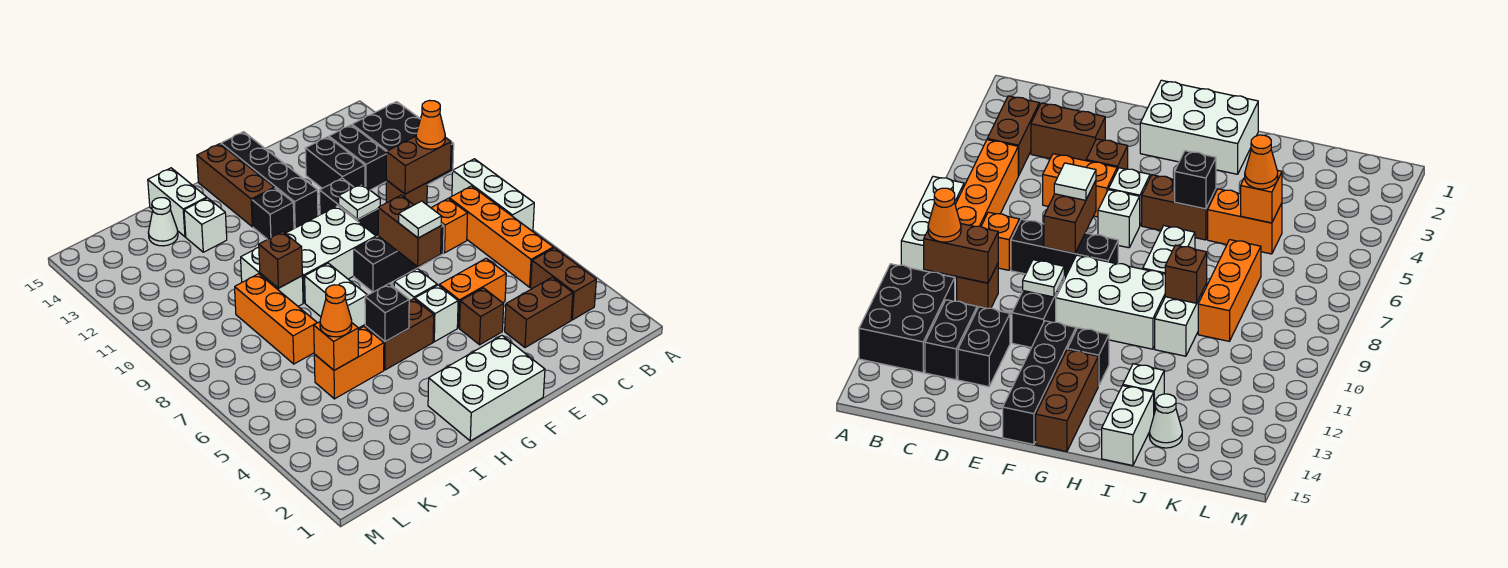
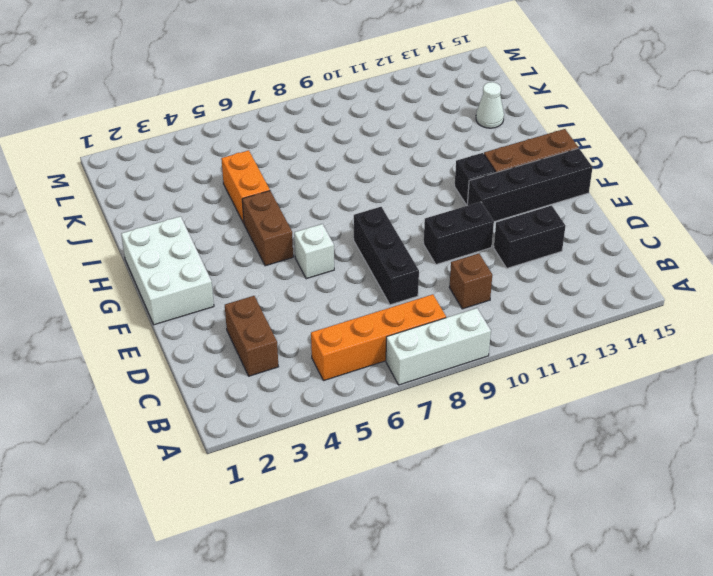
none -> black brick A11:B13 level 1
none -> brown brick B3:B4 level 1
none -> orange brick C8 level 1
none -> black brick C12:C13 level 1

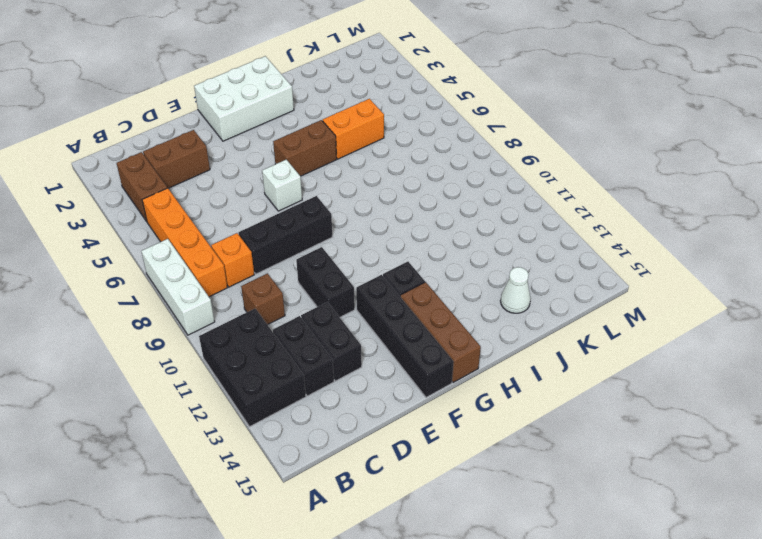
none -> orange brick D5:E5 level 1
none -> brown brick E4 level 1
none -> white brick F5 level 1
none -> white brick F9:H10 level 1

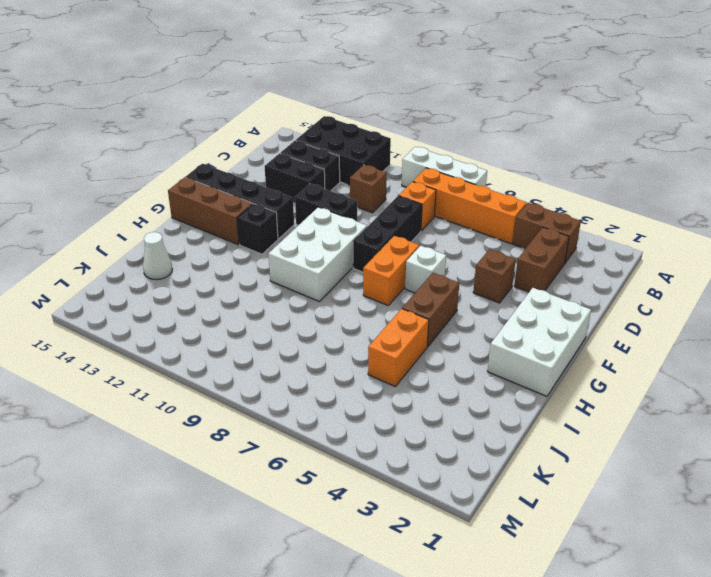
orange brick F7:G7 level 1 -> orange brick D5:E5 level 1
none -> white brick F5 level 1
none -> white brick H7:H8 level 1
none -> white brick I9:I10 level 1
none -> white brick I13 level 1

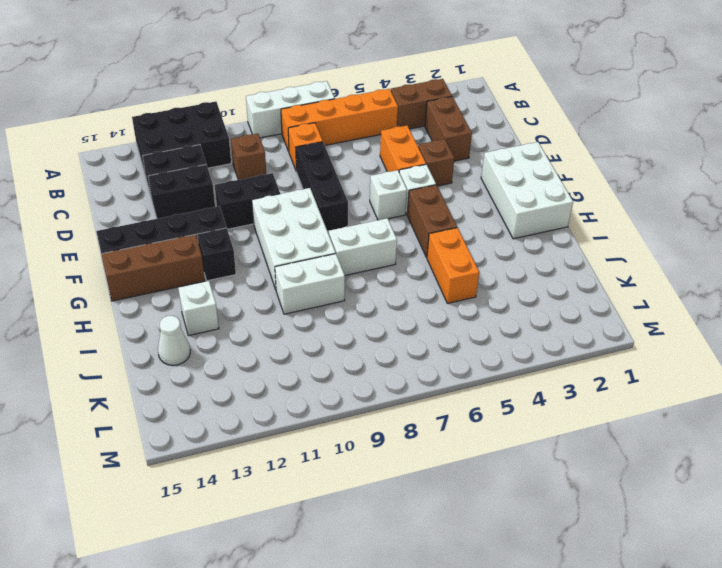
none -> white brick I14:I15 level 1
none -> orange brick J7:J9 level 1
none -> brown brick B10:C10 level 2
none -> brown brick E7:E8 level 2

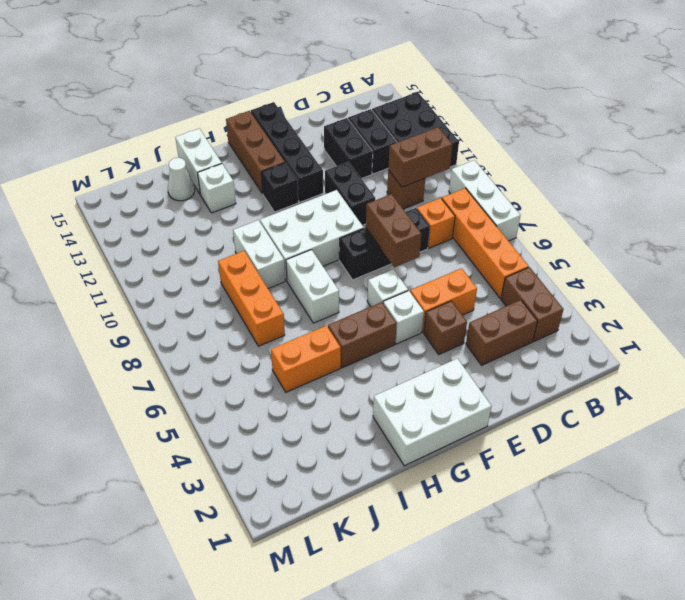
none -> white plate E10 level 2
none -> black brick H5 level 2
none -> brown brick I9 level 2
none -> orange brick J5 level 2

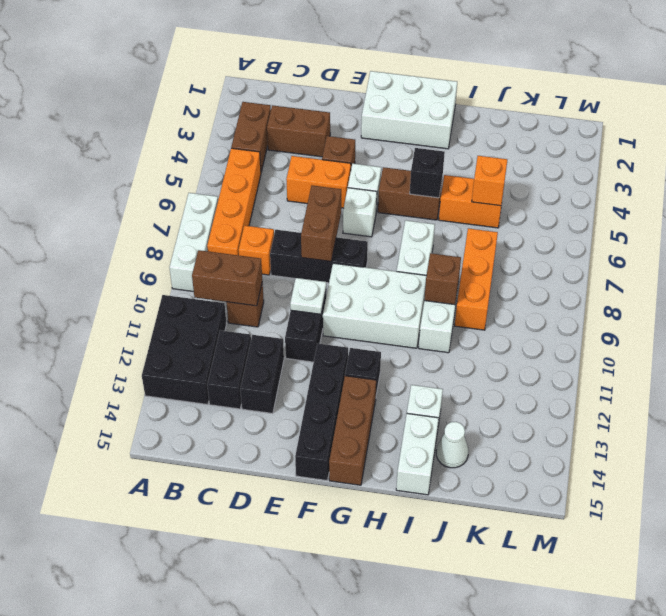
none -> orange cone B10 level 3
none -> white tile E7 level 3
none -> orange cone J5 level 3

